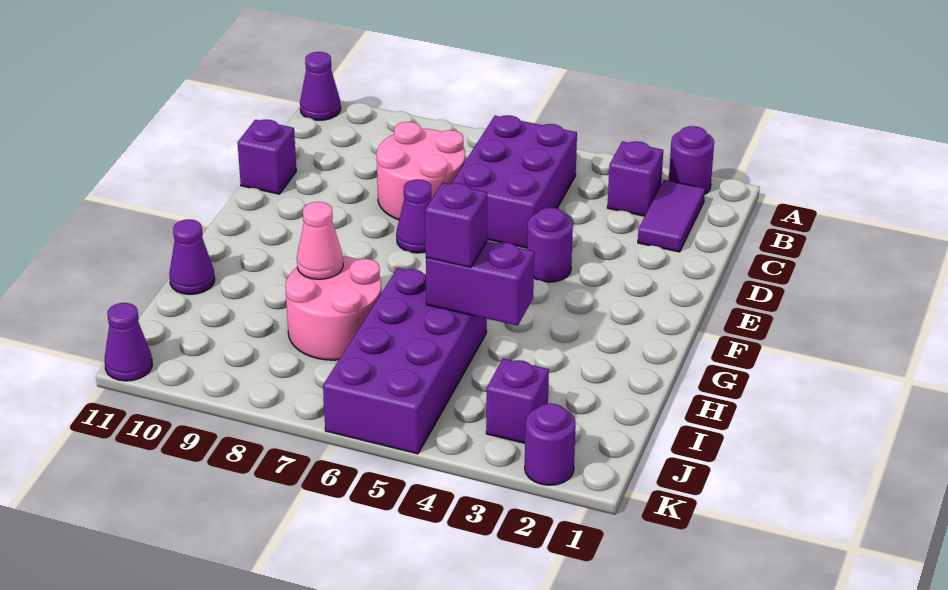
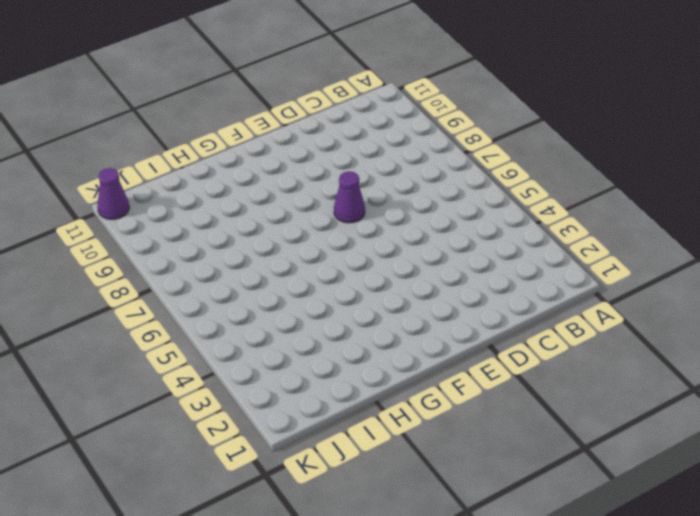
none -> purple round brick A2 level 1
none -> purple cone A11 level 1
none -> purple tile B2:C2 level 1

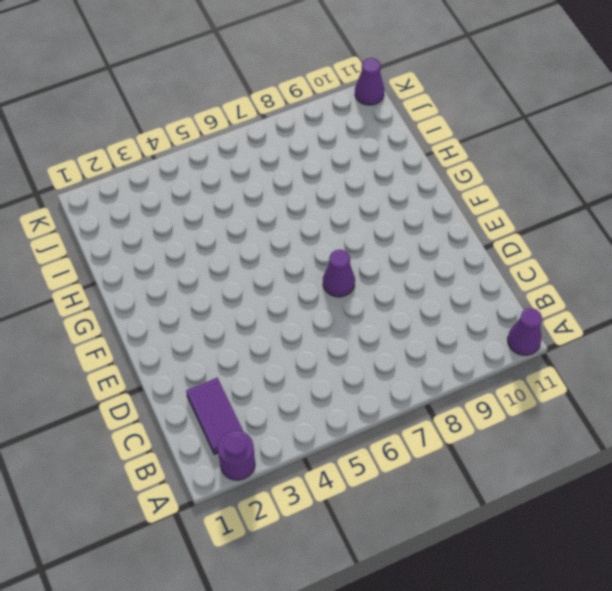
none -> purple brick B3 level 1
none -> purple brick B5:D6 level 1
none -> pink round brick C7:D8 level 1

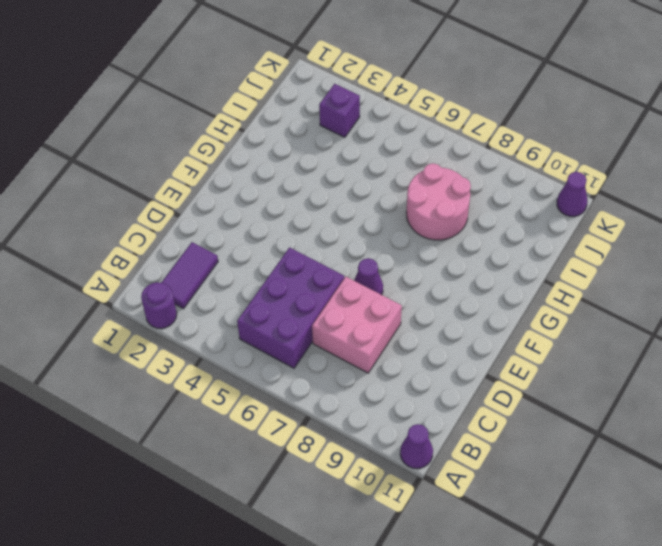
pink brick C7:D8 level 1 -> pink round brick C7:D8 level 1
none -> purple brick B3 level 1
none -> purple brick D11 level 1
none -> purple round brick E4 level 1

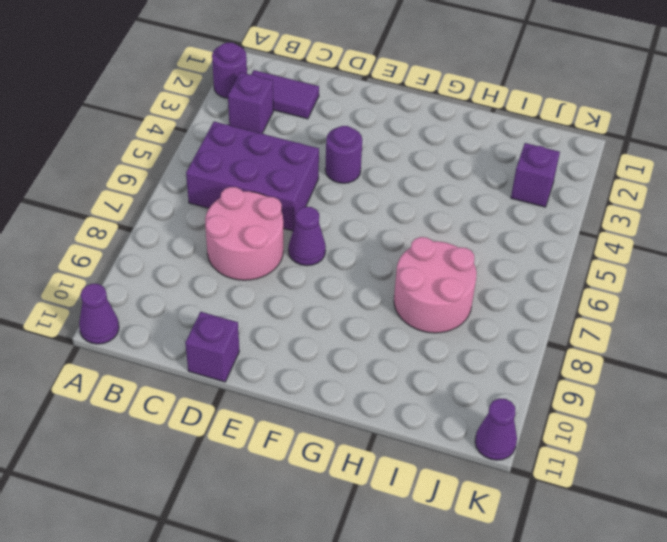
none -> purple brick H5:K6 level 1
none -> purple cone H11 level 1
none -> purple round brick K2 level 1

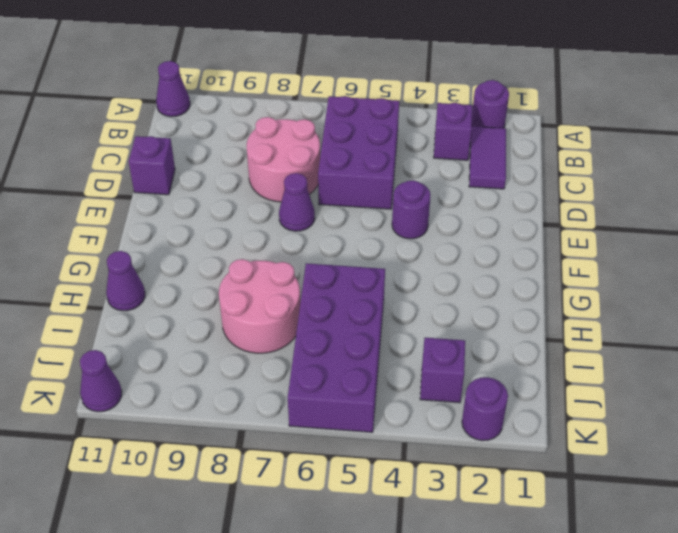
none -> purple brick H4:H5 level 2
none -> pink cone H8 level 2
none -> purple brick H5 level 3

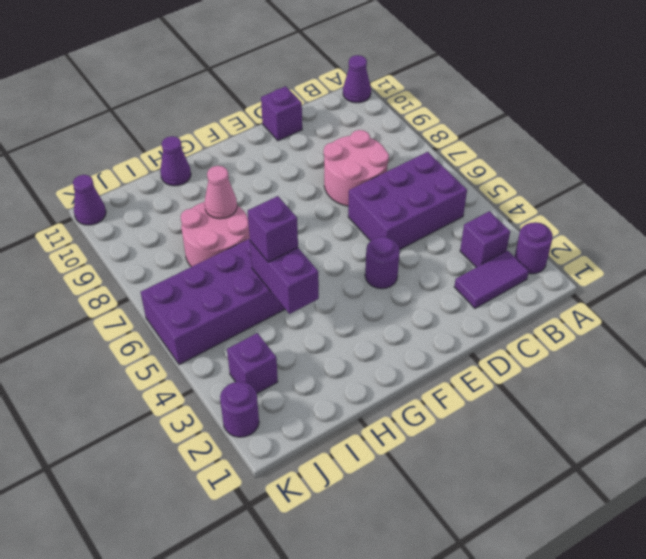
none -> purple cone E7 level 1

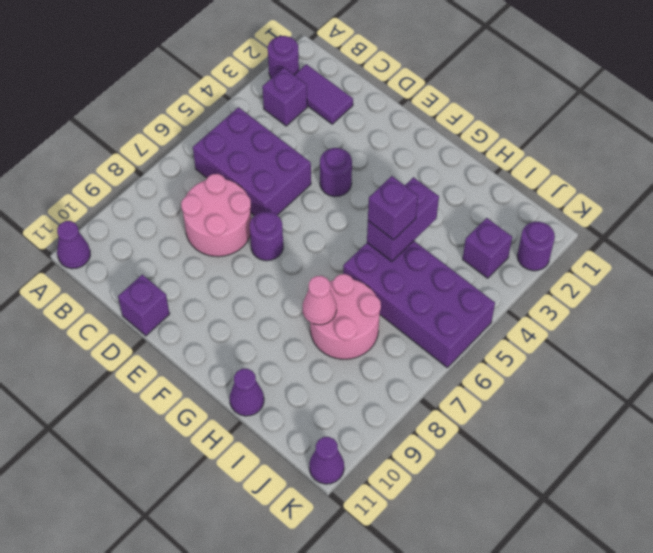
purple round brick E7 level 1 -> purple cone E7 level 1

